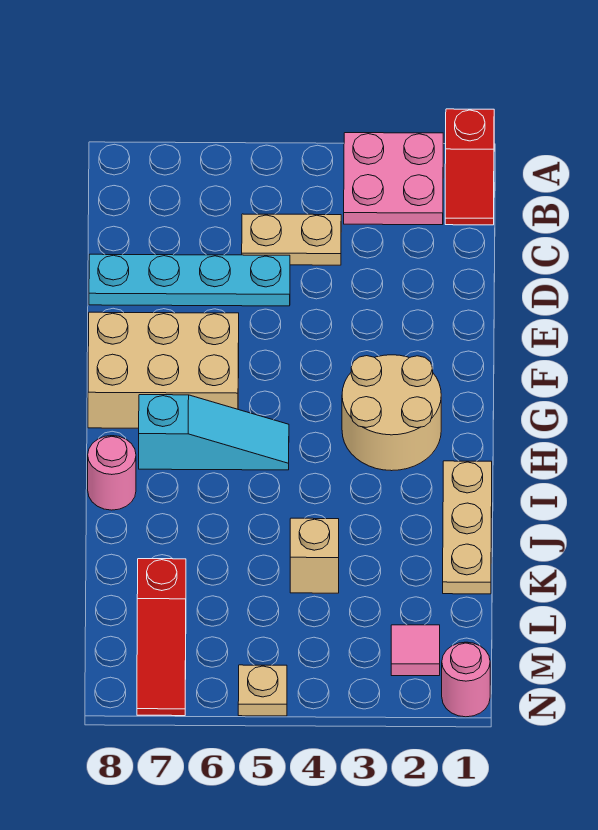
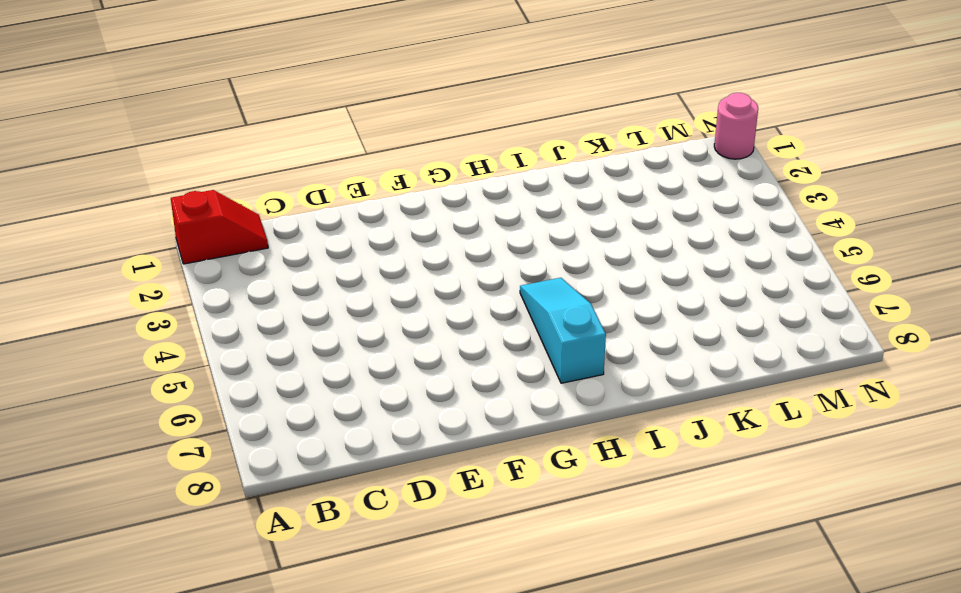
none -> pink plate A2:B3 level 1
none -> tan plate C4:C5 level 1
none -> cyan plate D5:D8 level 1

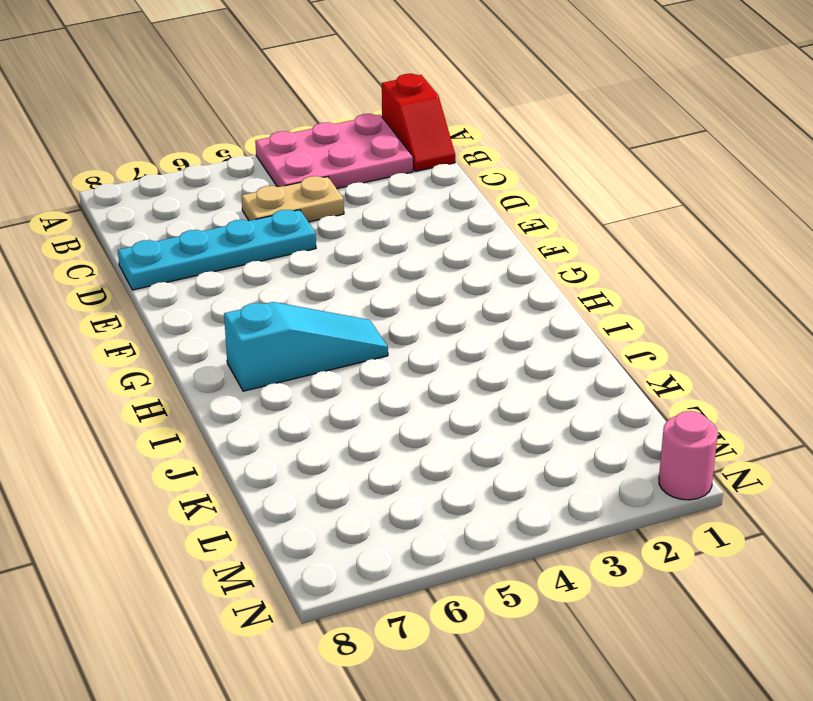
pink plate A2:B4 level 1 -> pink plate A2:B3 level 1
none -> tan brick F6:G8 level 1
none -> tan round brick G2:H3 level 1
none -> tan plate I1:K1 level 1

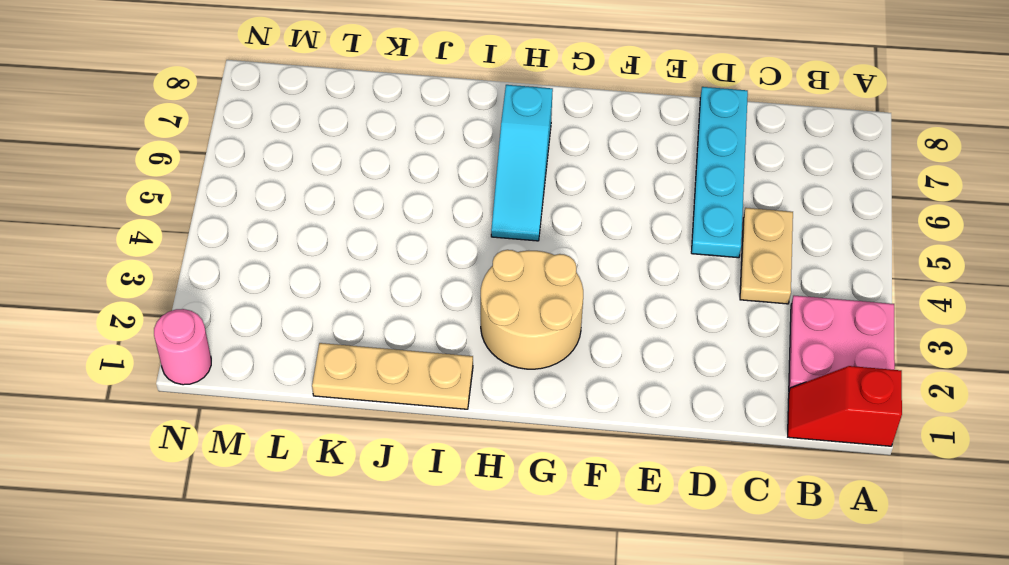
none -> tan brick F6:G8 level 1
none -> pink round brick I8 level 1
none -> tan brick K4 level 1

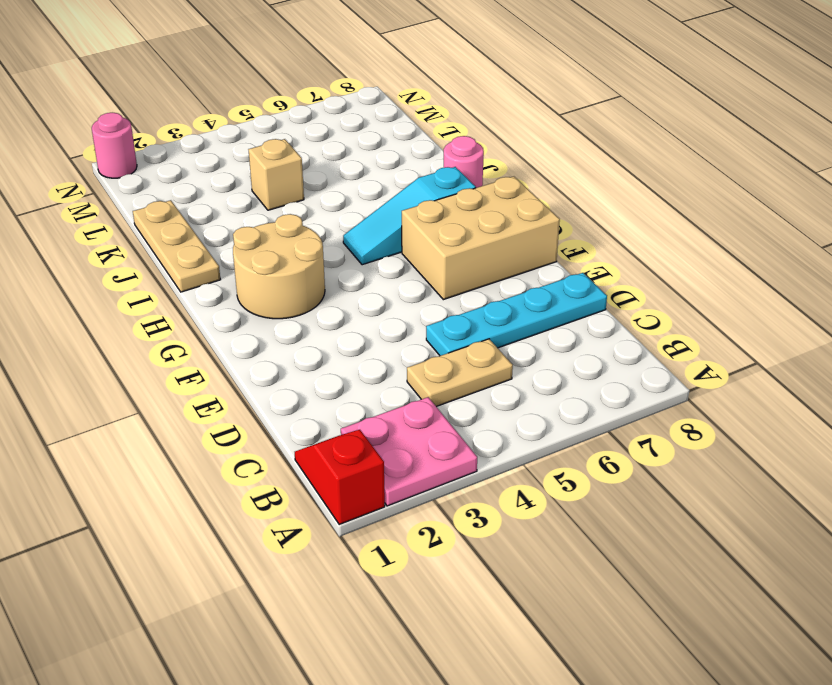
none -> red slope L7:N7 level 1 top L
none -> pink tile M2 level 1
none -> tan plate N5 level 1

